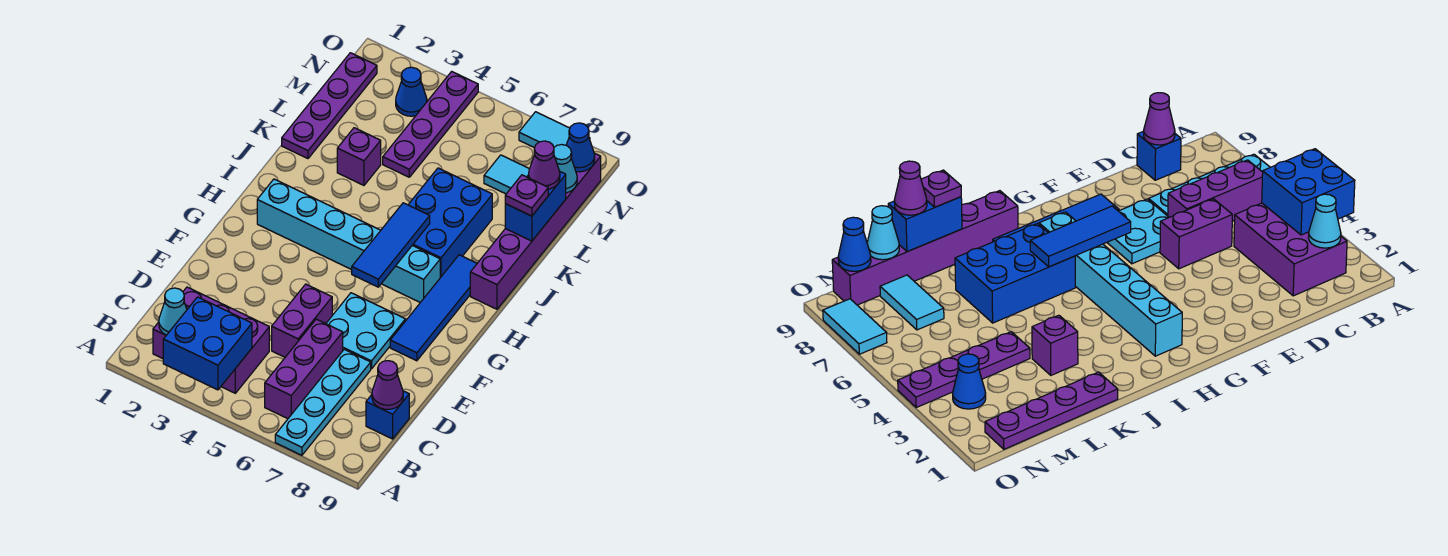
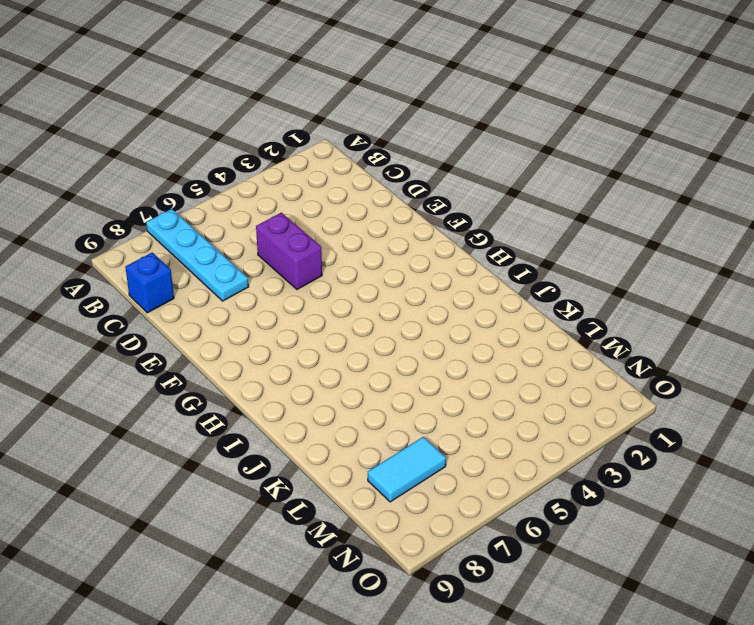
none -> purple brick B2:C4 level 1
none -> purple brick B6:D6 level 1
none -> cyan plate E6:F7 level 1

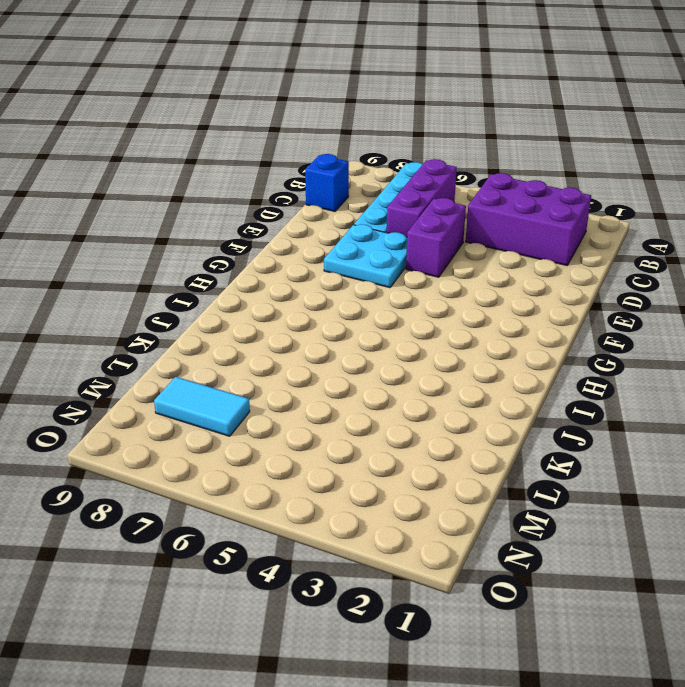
none -> blue tile F8:I8 level 1
none -> cyan brick H2:H7 level 1
none -> blue brick I6:K7 level 1

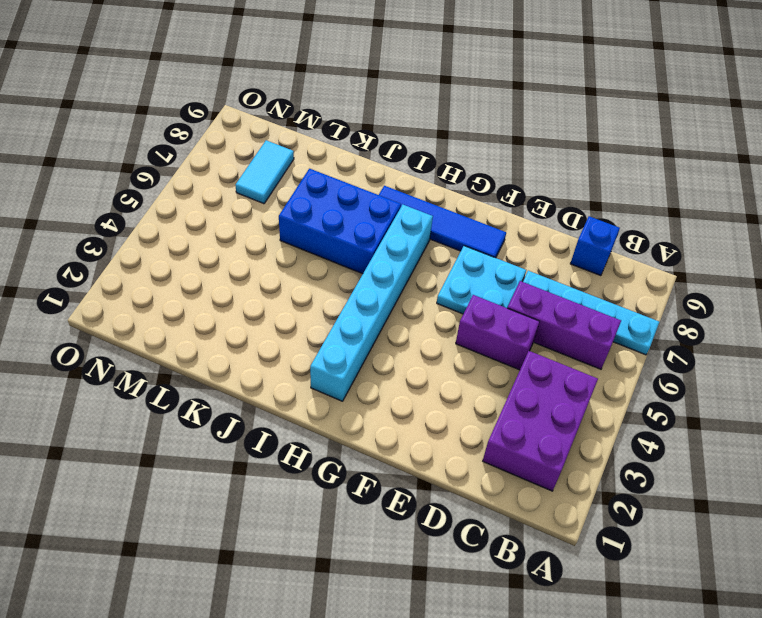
none -> purple brick I9:N9 level 1
none -> purple plate K1:N1 level 1
none -> purple brick K3 level 1

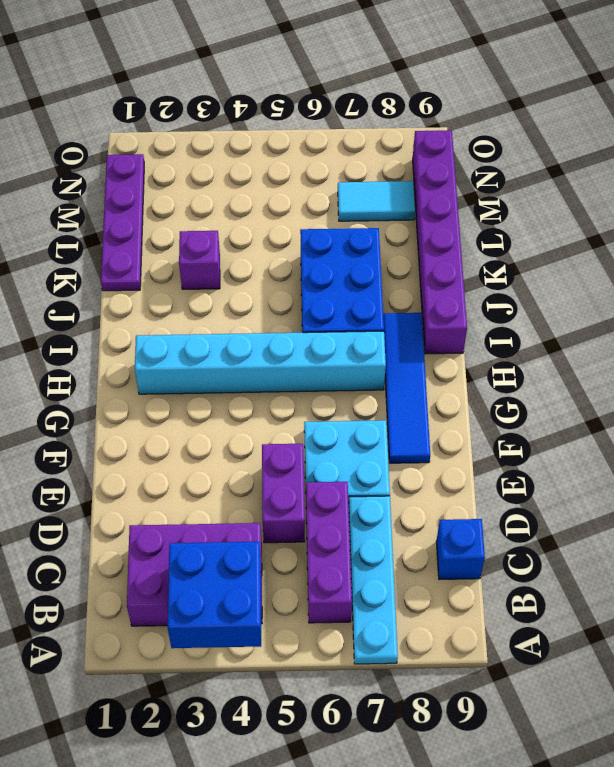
none -> purple plate L4:O4 level 1
none -> blue cone N3 level 1
none -> cyan tile O7:O8 level 1

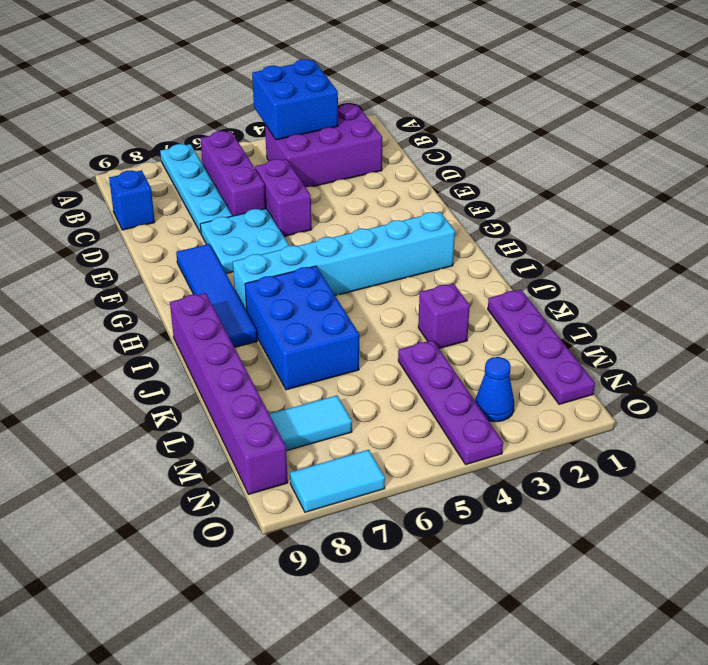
none -> cyan cone B2 level 2
none -> purple cone C9 level 2
none -> blue tile G6:I6 level 2

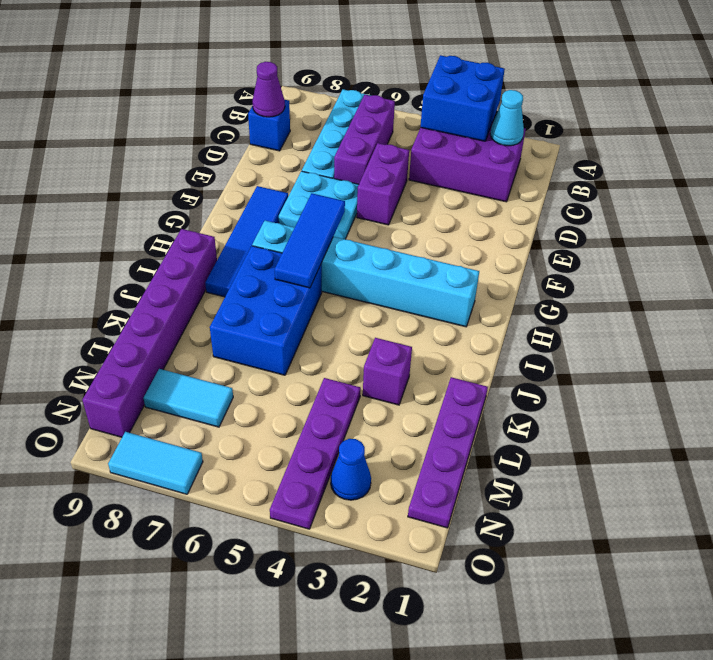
none -> blue brick K9:L9 level 2
none -> cyan cone M9 level 2
none -> blue cone N9 level 2

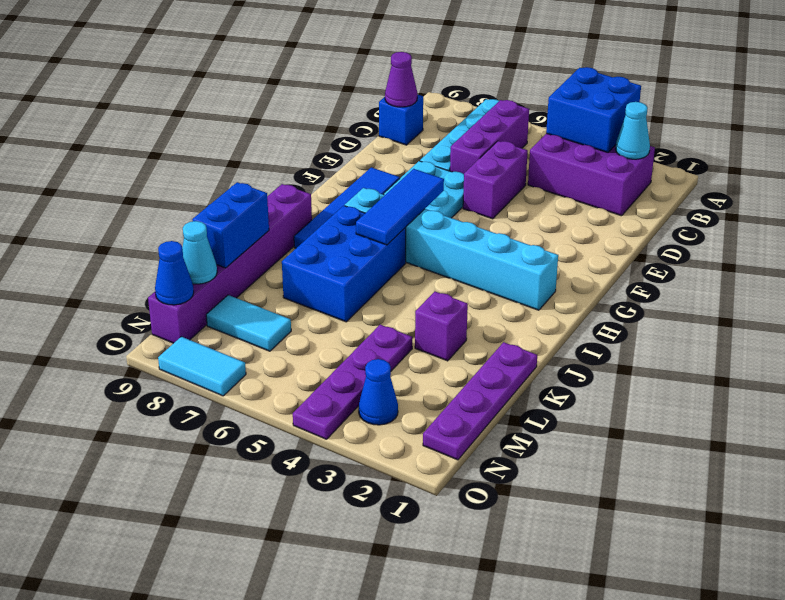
none -> purple plate K9 level 3
none -> purple cone L9 level 3

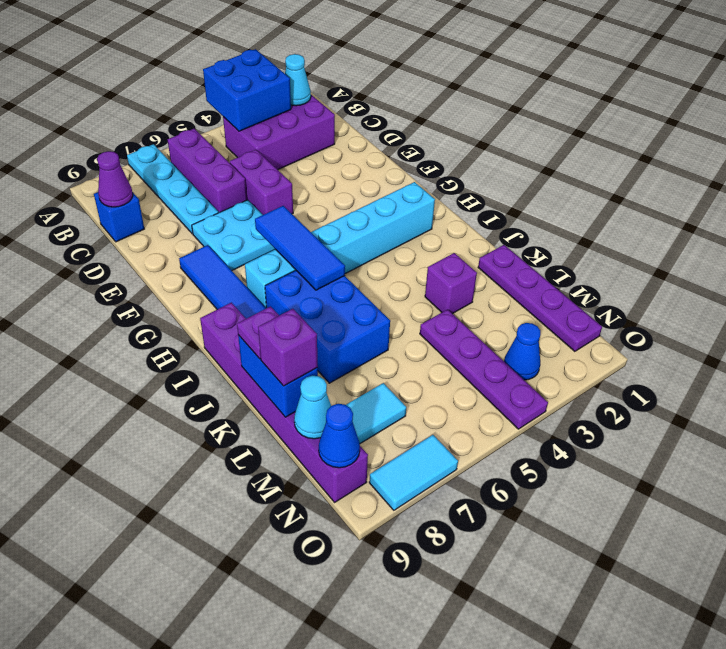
purple brick L9 level 3 -> purple cone L9 level 3

